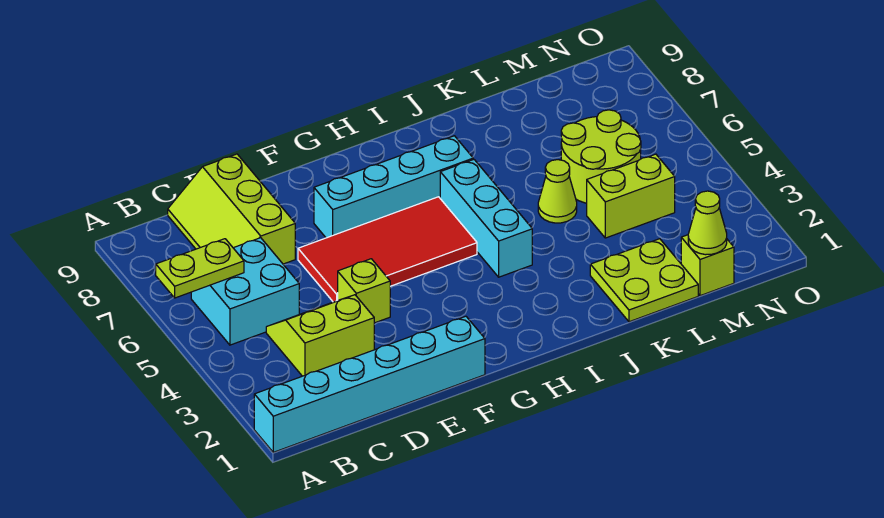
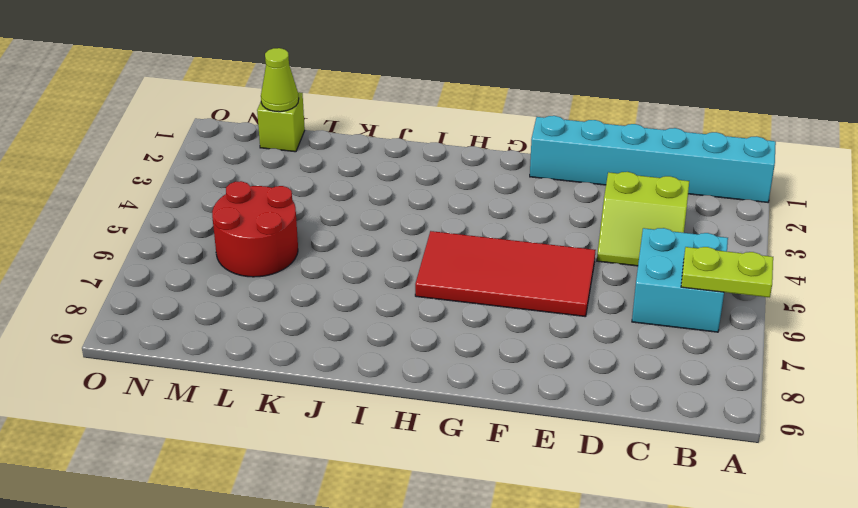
red round brick L5:M6 level 1 -> lime round brick L5:M6 level 1
none -> lime slope C7:D9 level 1 top D
none -> lime brick E4 level 1
none -> cyan brick F7:I7 level 1

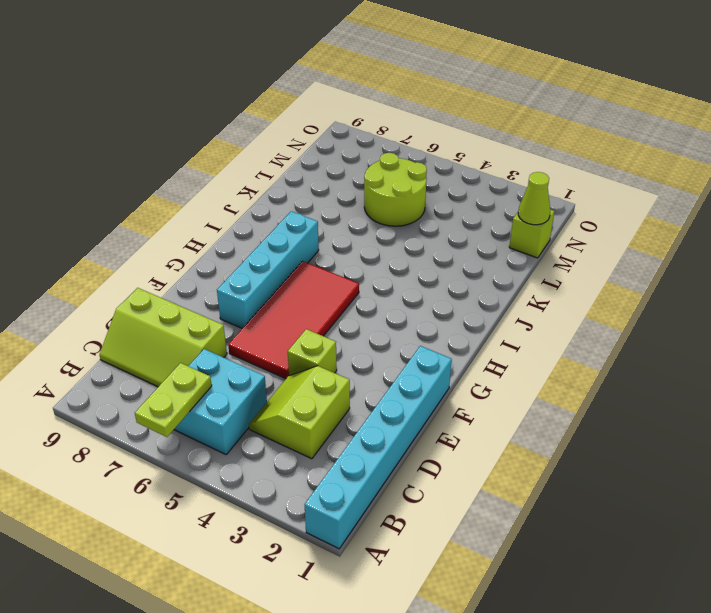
none -> cyan brick I4:I6 level 1
none -> lime plate K1:L2 level 1
none -> lime cone K5 level 1

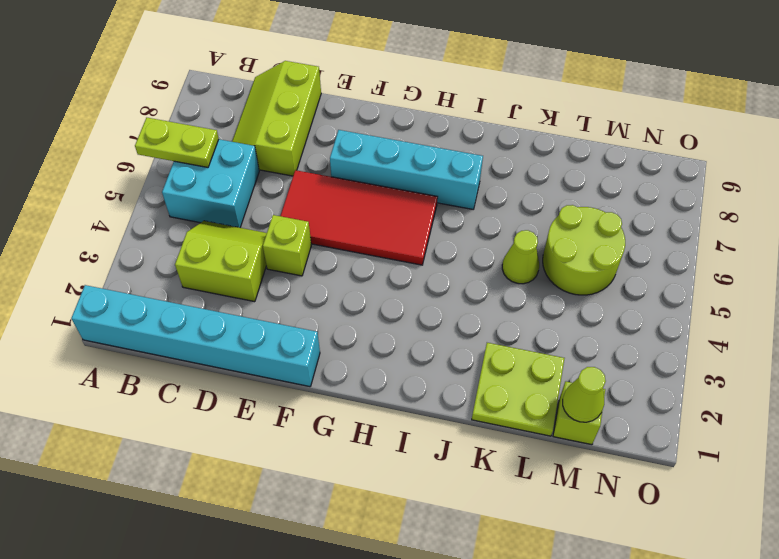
none -> cyan brick I4:I6 level 1
none -> lime brick L4:M4 level 1

